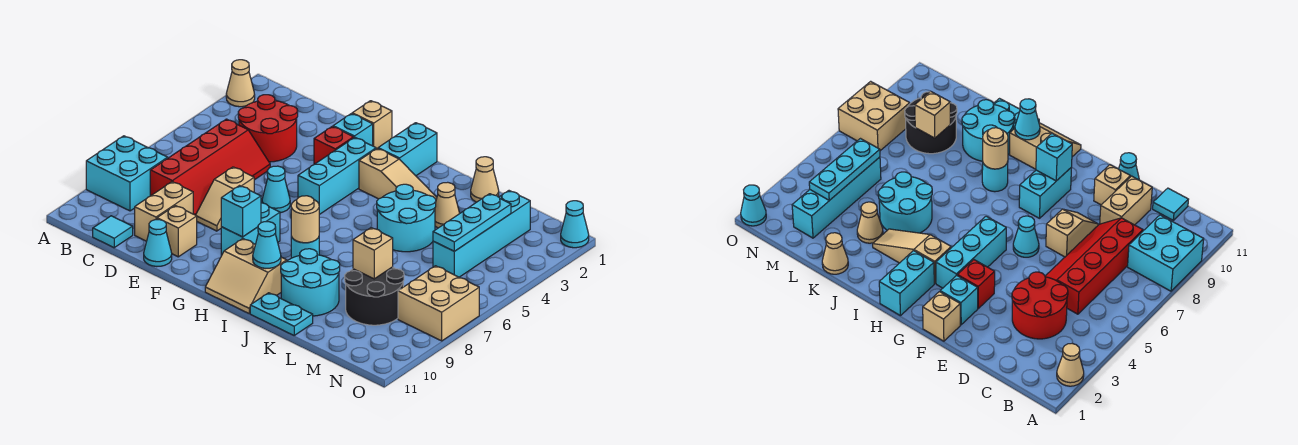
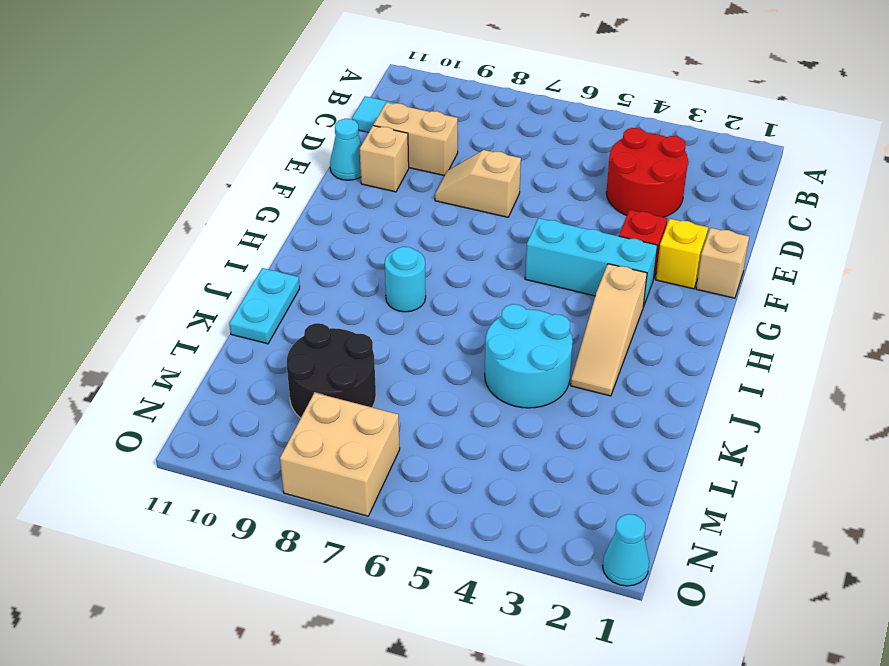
yellow brick F2 level 1 -> cyan brick F2 level 1
none -> tan cone A2 level 1
none -> cyan brick A8:B9 level 1
none -> red slope C5:D8 level 1 top C
none -> cyan cone F6 level 1

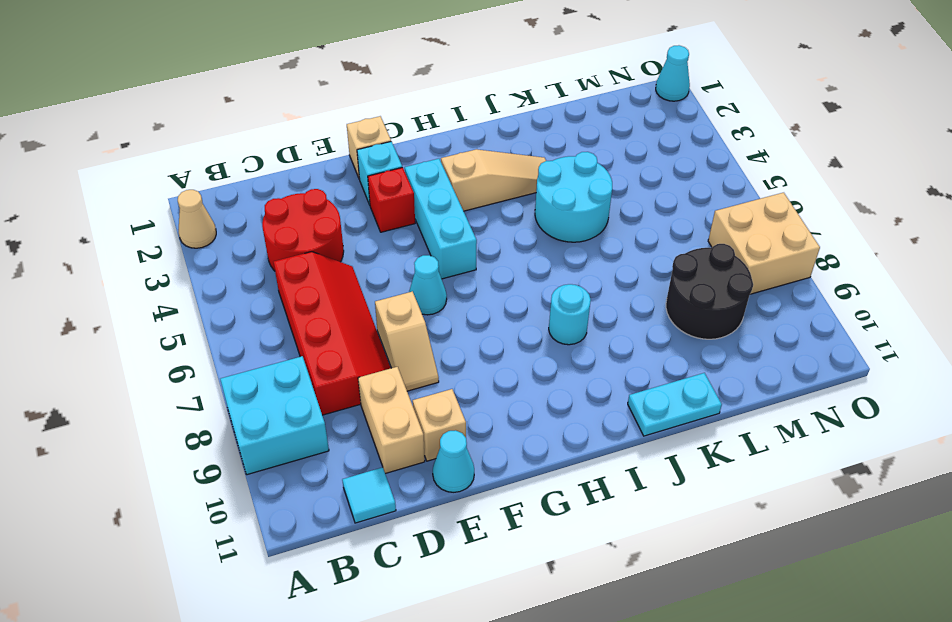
none -> cyan brick G8:G9 level 1
none -> cyan brick H1:H2 level 1
none -> tan slope H10:I11 level 1 top 10
none -> cyan round brick J9:K10 level 1

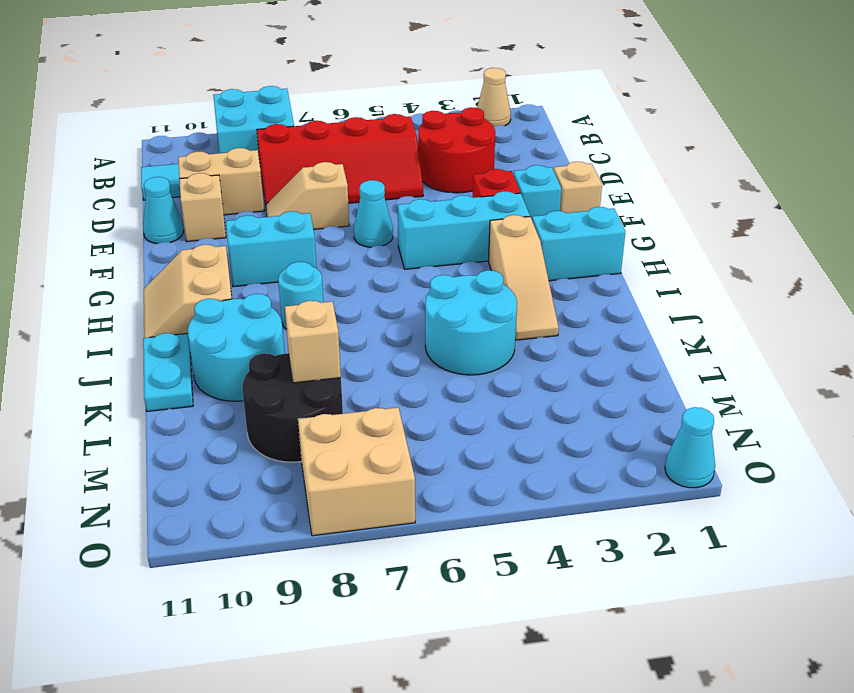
none -> tan cone K1 level 1
none -> tan cone K3 level 1
none -> cyan brick M2:M5 level 1
none -> cyan brick G9 level 2

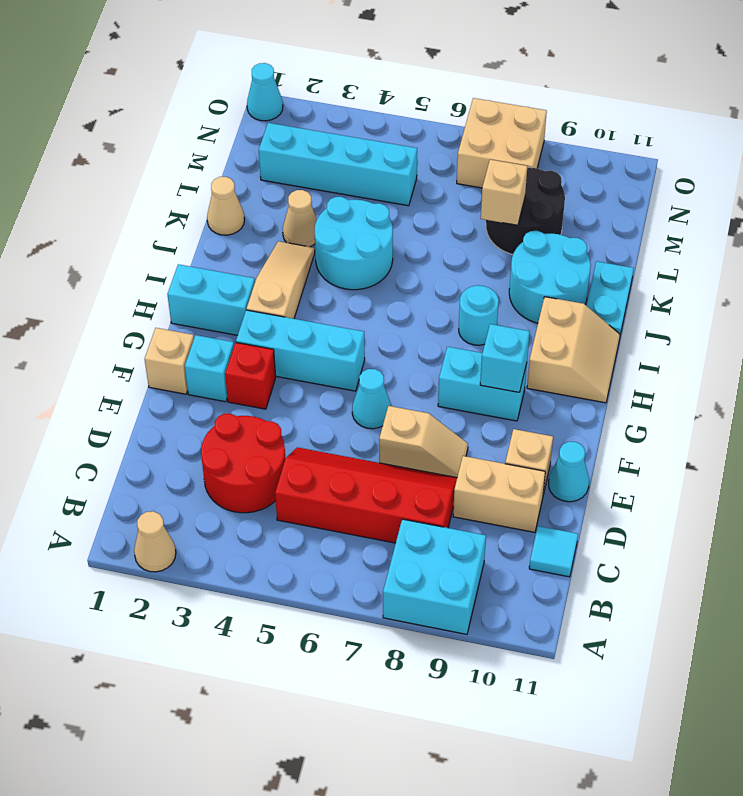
none -> tan round brick I8 level 2
none -> cyan cone I10 level 2
none -> cyan plate M3:M5 level 2

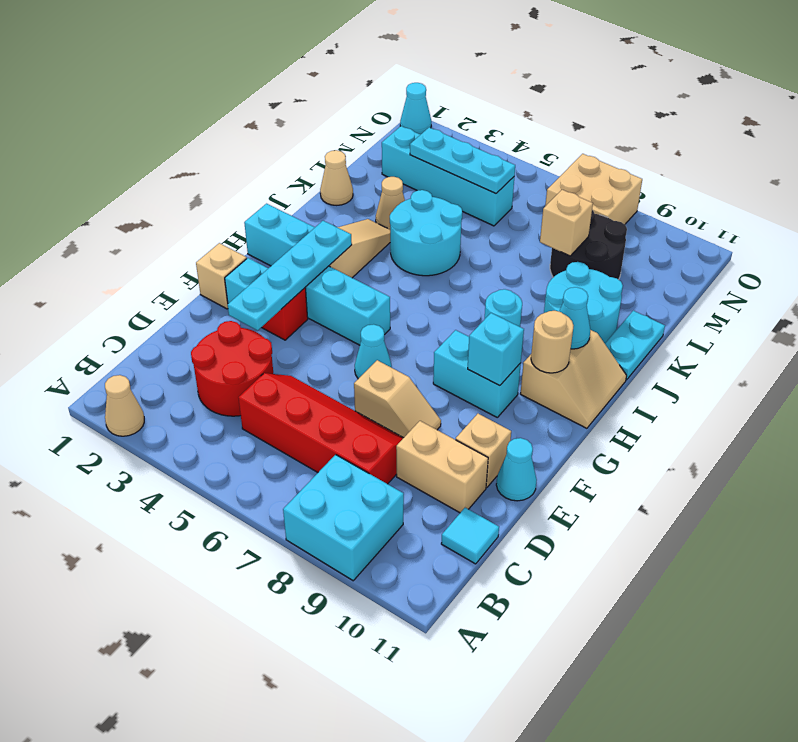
cyan plate E3:H3 level 2 -> none
tan round brick H10 level 2 -> tan round brick I8 level 2

